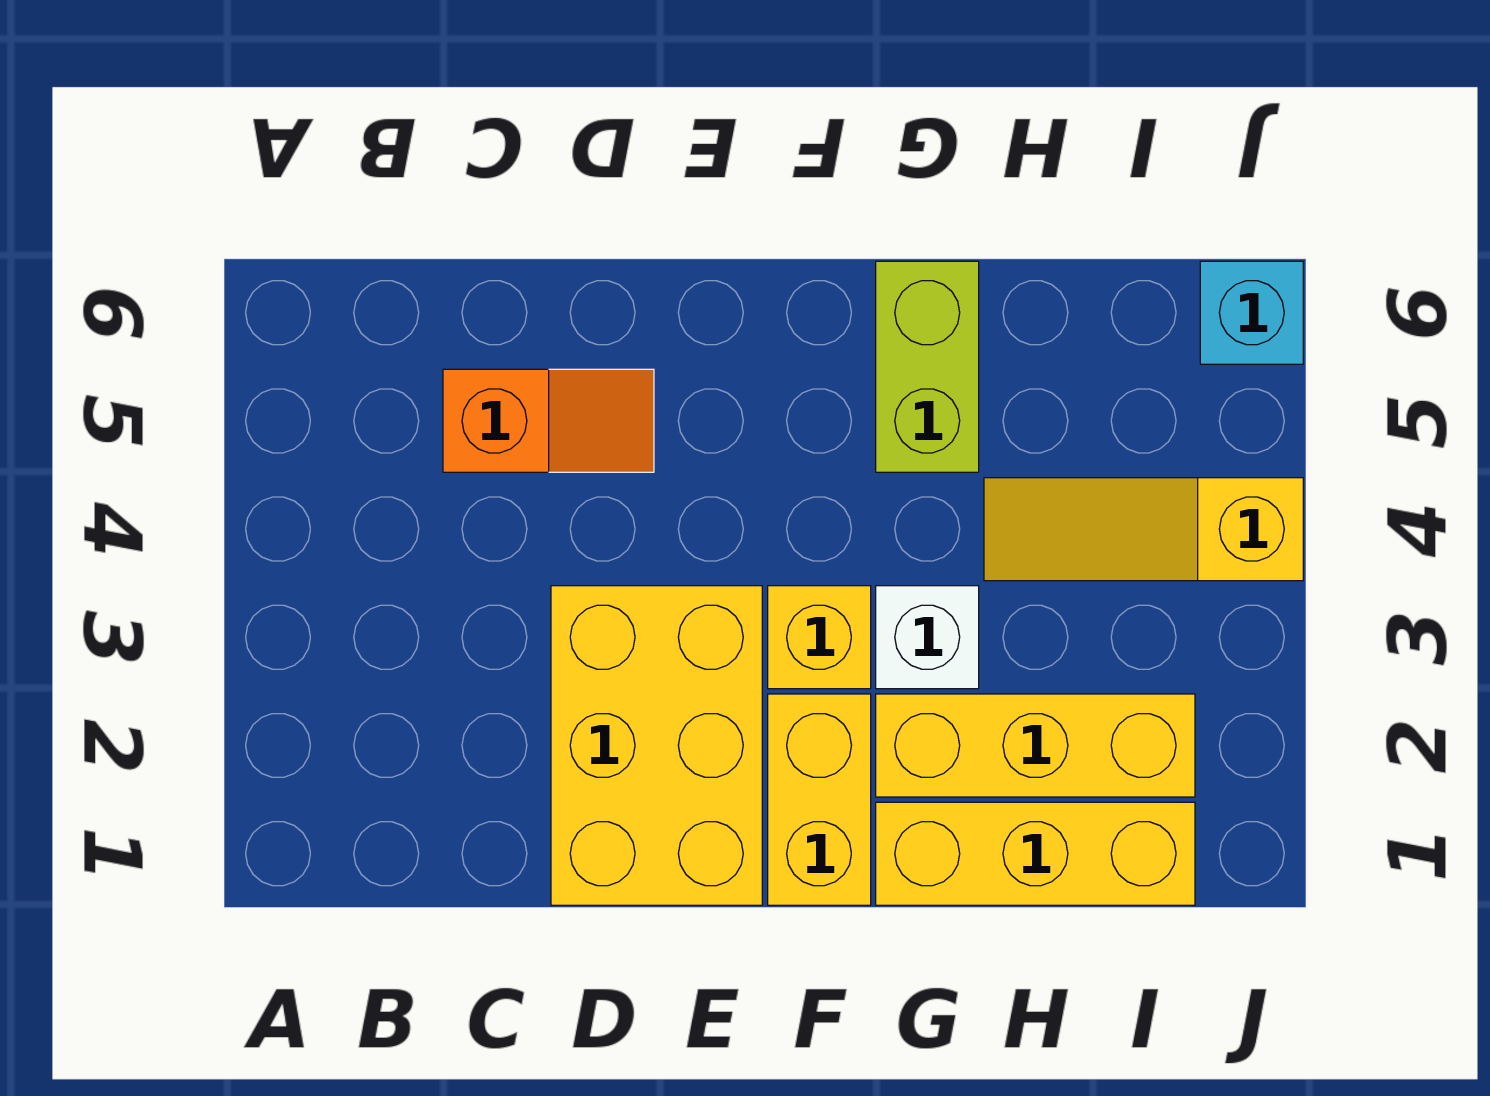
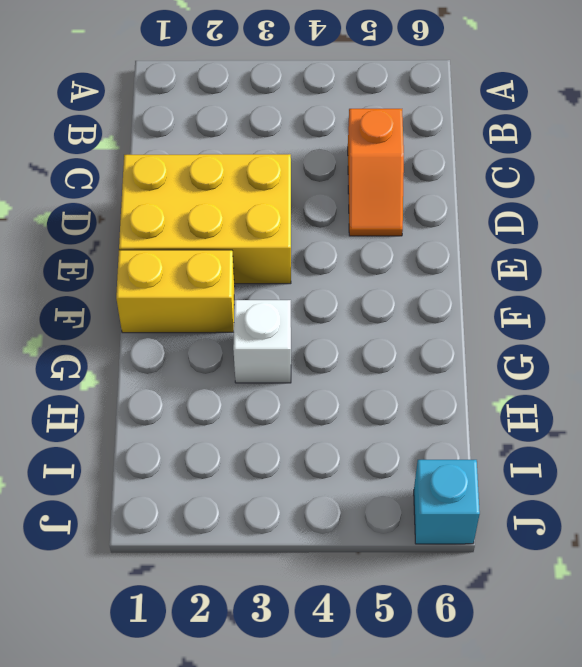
none -> yellow brick F3 level 1
none -> yellow brick G1:I1 level 1

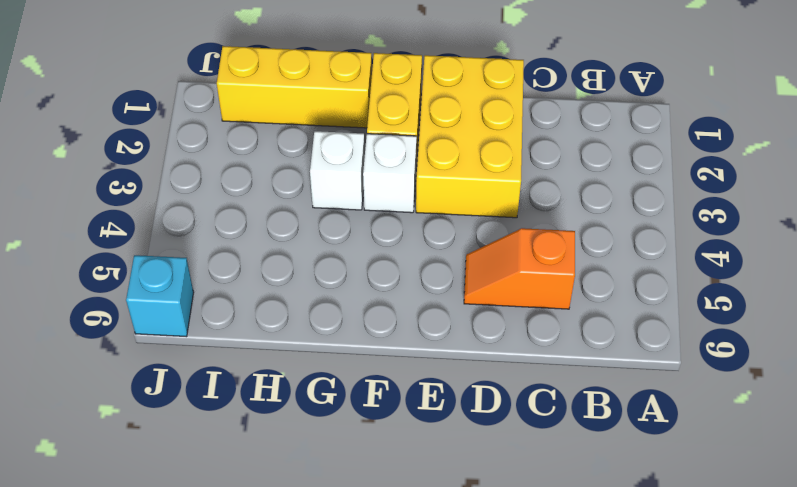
white brick F3 level 1 -> yellow brick F3 level 1
none -> yellow brick G2:I2 level 1
none -> lime brick G5:G6 level 1

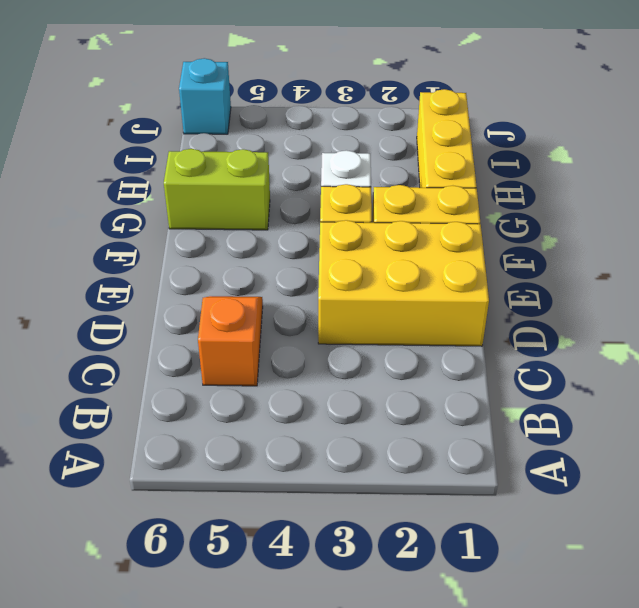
none -> yellow brick G2:I2 level 1
none -> yellow slope H4:J4 level 1 top J

